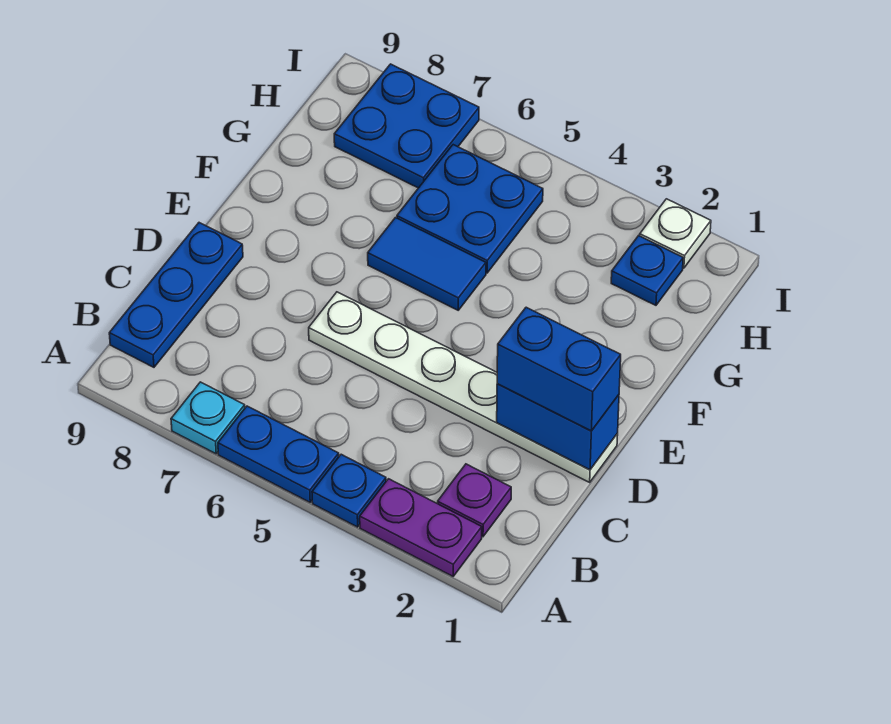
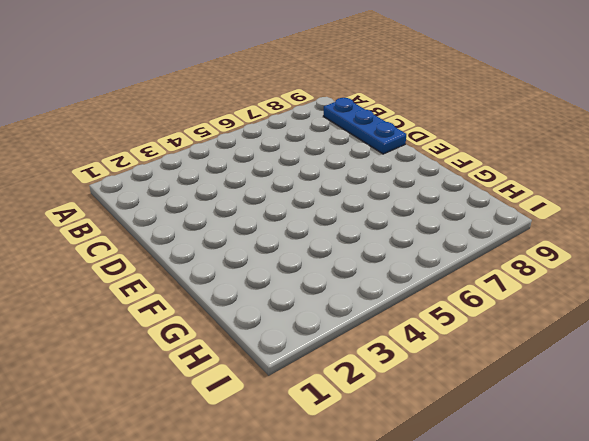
none -> purple plate A2:A3 level 1
none -> blue plate A4 level 1
none -> blue plate A5:A6 level 1

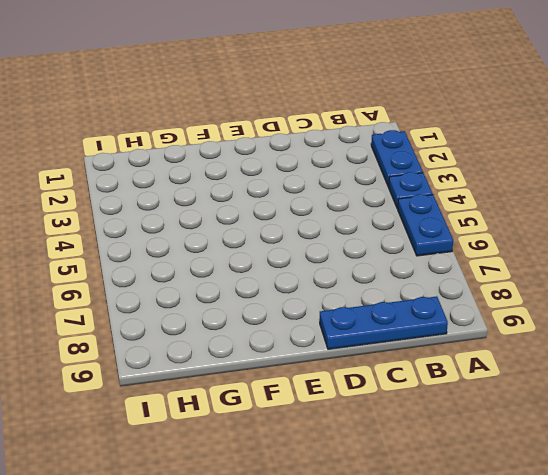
blue plate A2:A3 level 1 -> purple plate A2:A3 level 1
none -> cyan plate A7 level 1
none -> purple plate B2 level 1
none -> white plate D1:D6 level 1

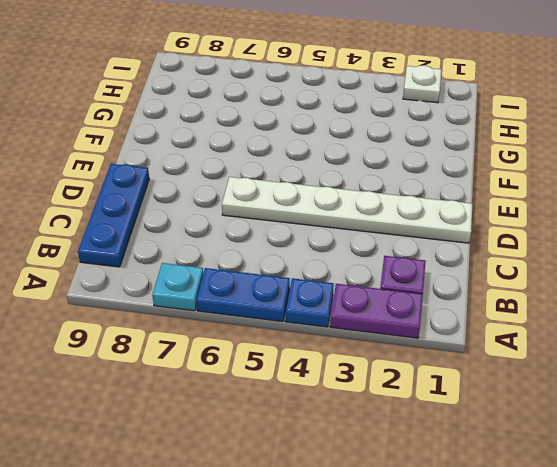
none -> blue tile F5:F6 level 1
none -> blue plate G5:H6 level 1
none -> blue plate H2 level 1

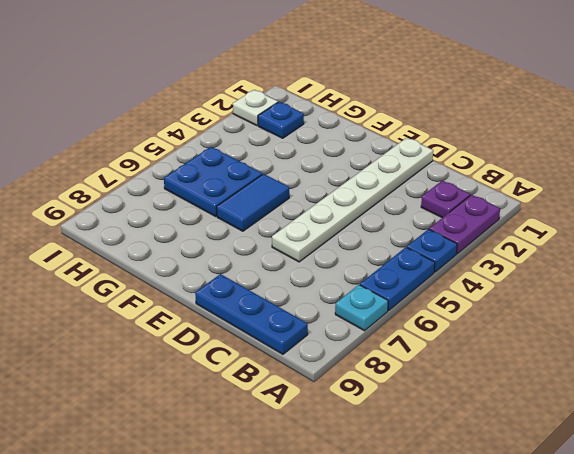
none -> blue plate H7:I8 level 1
none -> blue brick D1:D2 level 2
none -> blue brick D1:D2 level 3

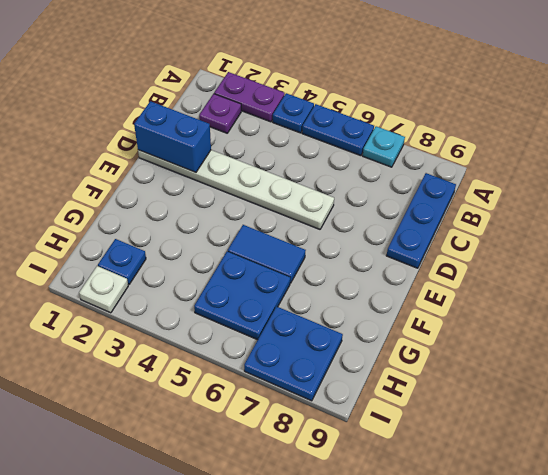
none -> blue brick D1:D2 level 3

